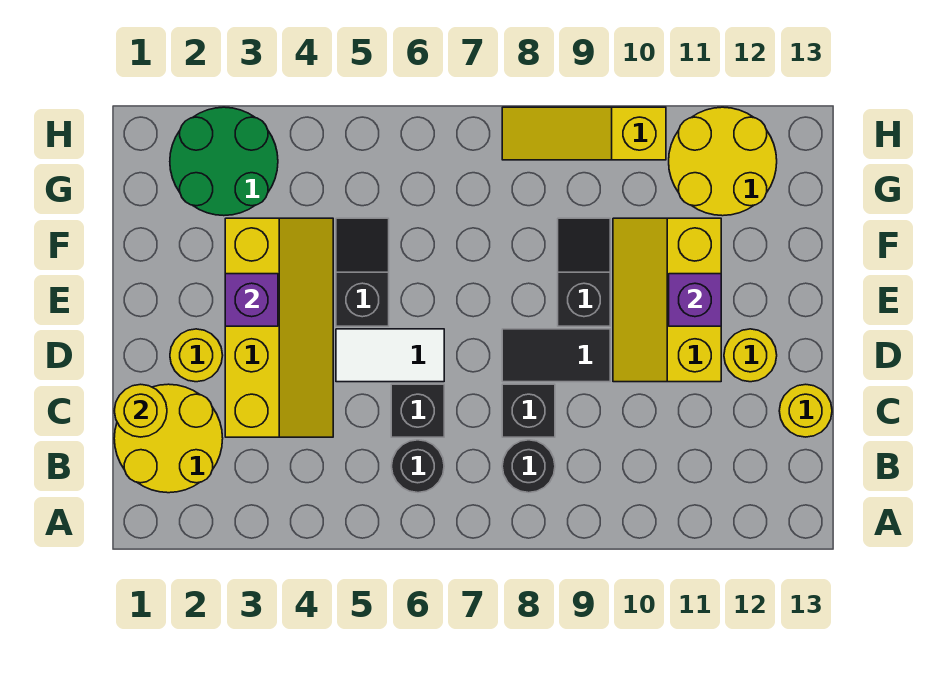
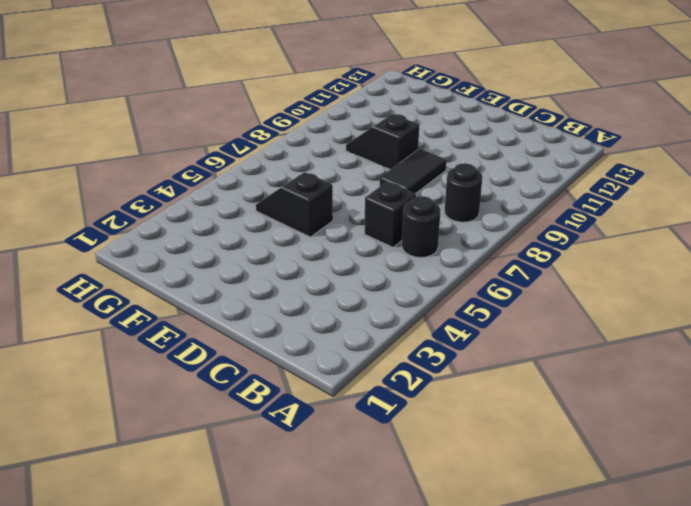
none -> yellow round brick B1:C2 level 1
none -> yellow slope C3:F4 level 1 top 3
none -> black brick C8 level 1

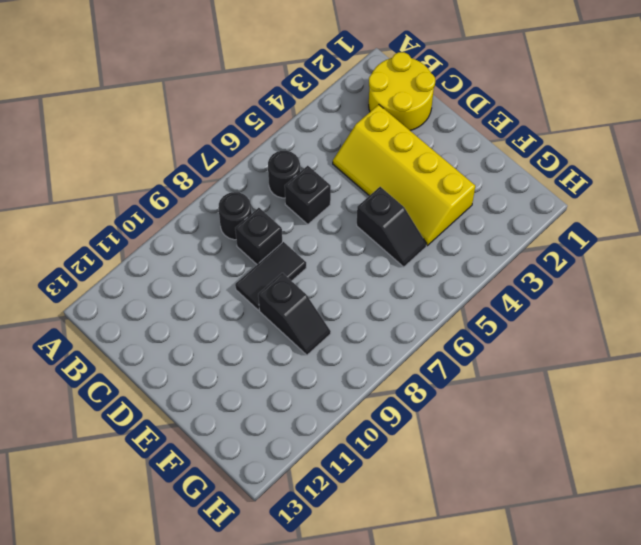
none -> yellow round brick C13 level 1
none -> yellow round brick D2 level 1
none -> white tile D5:D6 level 1

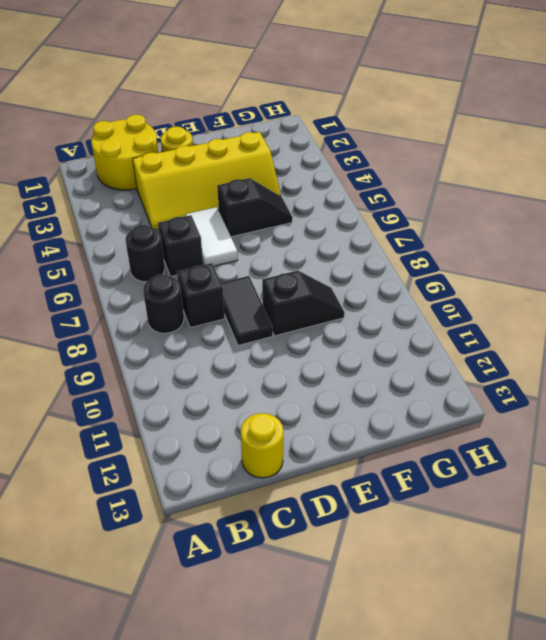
none -> yellow slope D10:F11 level 1 top 11
none -> yellow round brick D12 level 1
none -> green round brick G2:H3 level 1

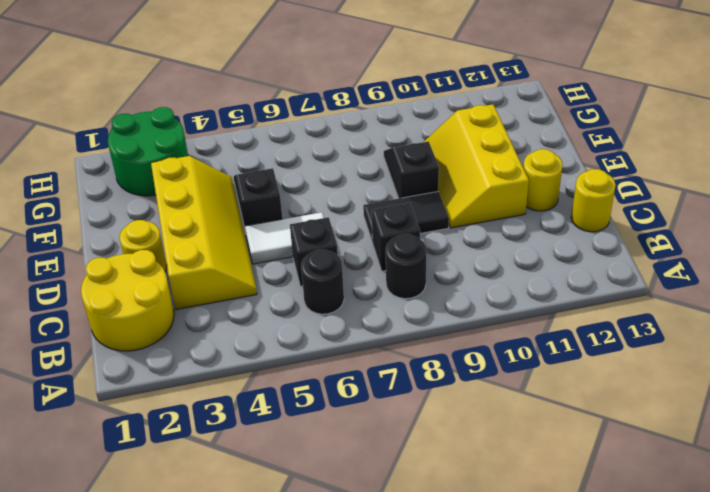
none -> yellow round brick G11:H12 level 1
none -> yellow slope H8:H10 level 1 top 10
none -> yellow round brick C1 level 2

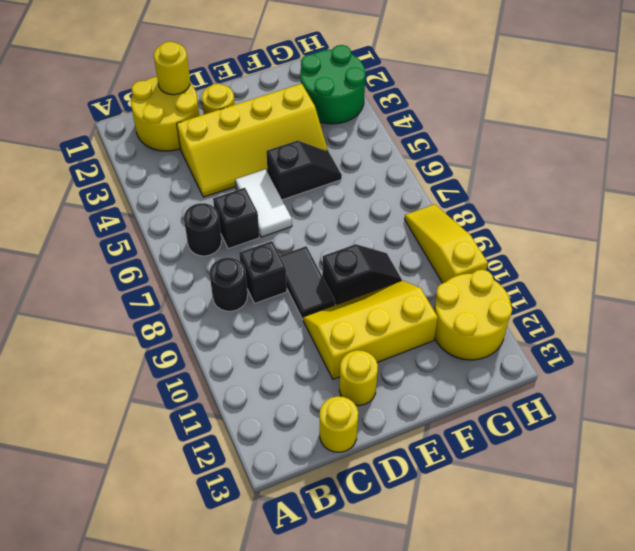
none -> purple brick E3 level 2
none -> purple brick E11 level 2

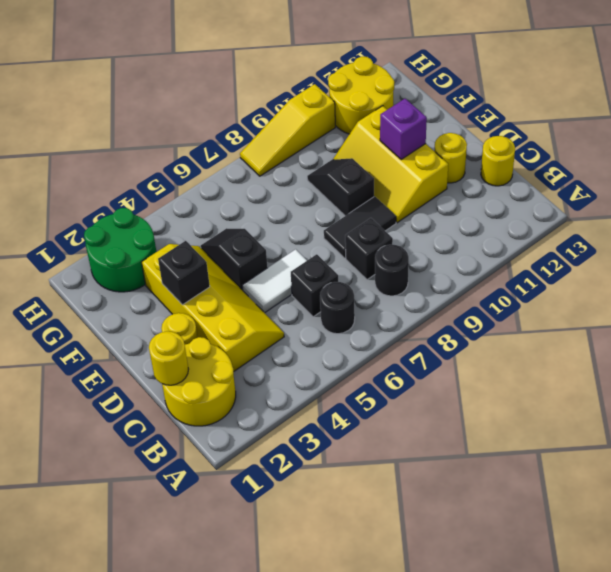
black brick E3 level 2 -> purple brick E3 level 2

